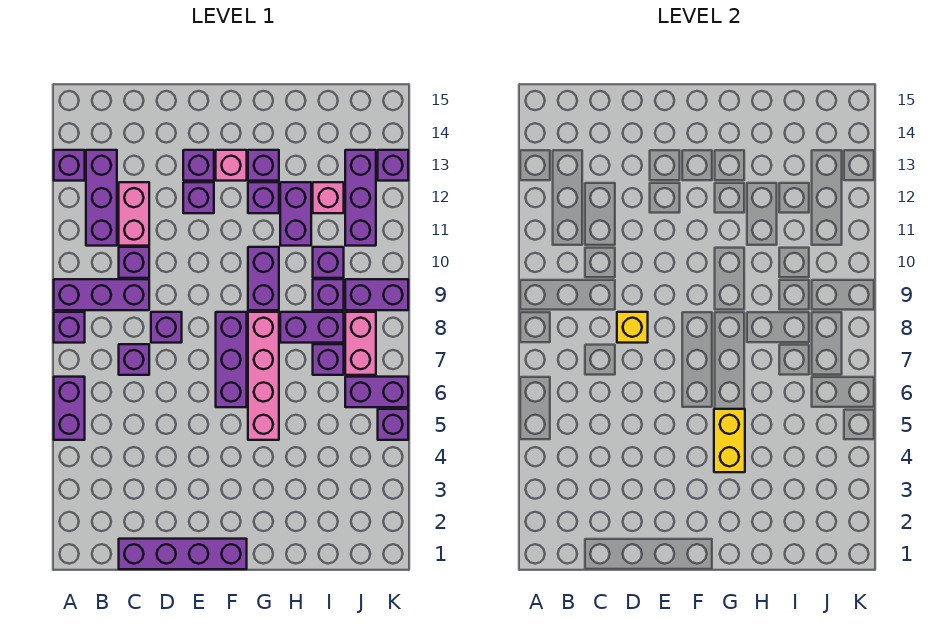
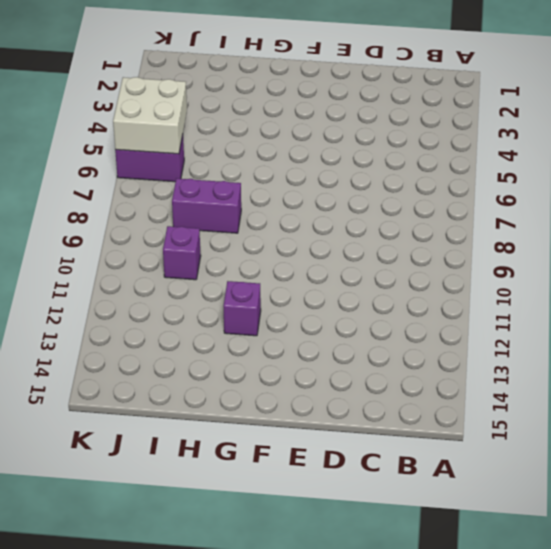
white brick J5:K6 level 2 -> none
none -> purple brick A5:A6 level 1
none -> purple brick A8 level 1
none -> purple brick A9:C9 level 1
none -> purple brick A13 level 1

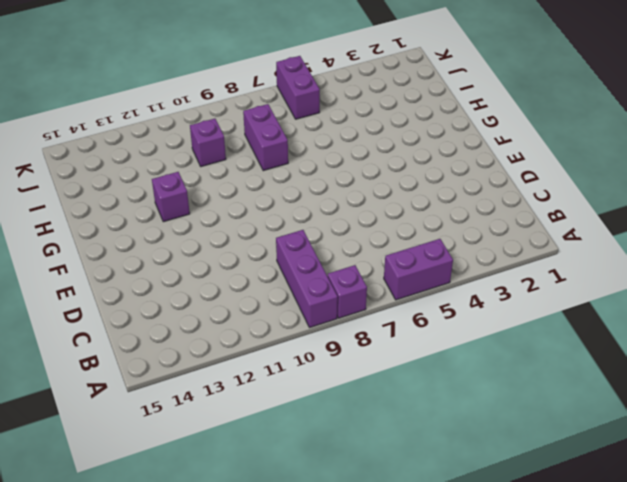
none -> purple brick A13 level 1
none -> purple brick B11:B13 level 1
none -> purple brick C1:F1 level 1
none -> purple brick C7 level 1

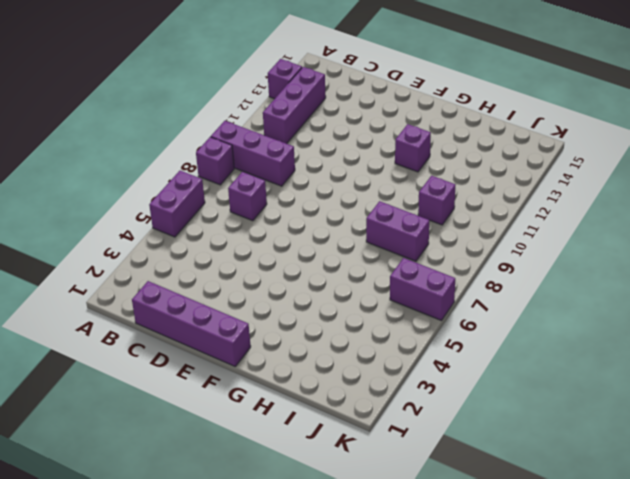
none -> purple brick C10 level 1
none -> pink brick C11:C12 level 1
none -> purple brick D8 level 1
none -> purple brick E12 level 1

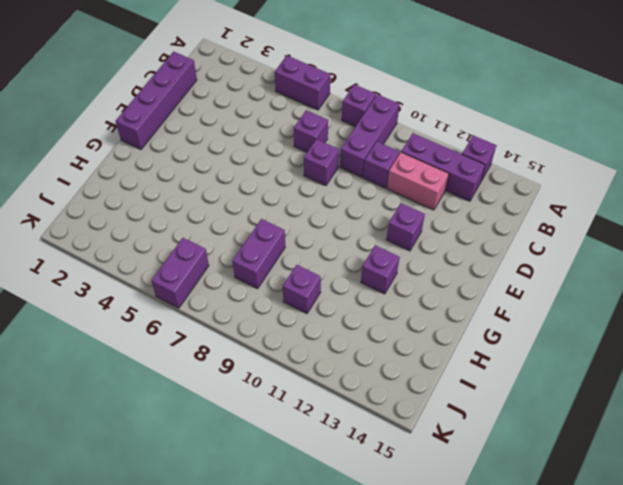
none -> purple brick E13 level 1
none -> purple brick F6:F8 level 1
none -> pink brick F13 level 1
none -> pink brick G5:G8 level 1

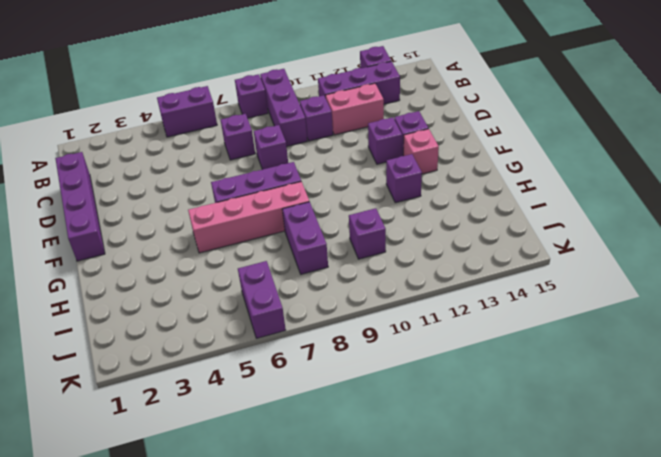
none -> purple brick G9:G10 level 1
none -> purple brick G13 level 1
none -> purple brick H11:H12 level 1
none -> purple brick I7 level 1

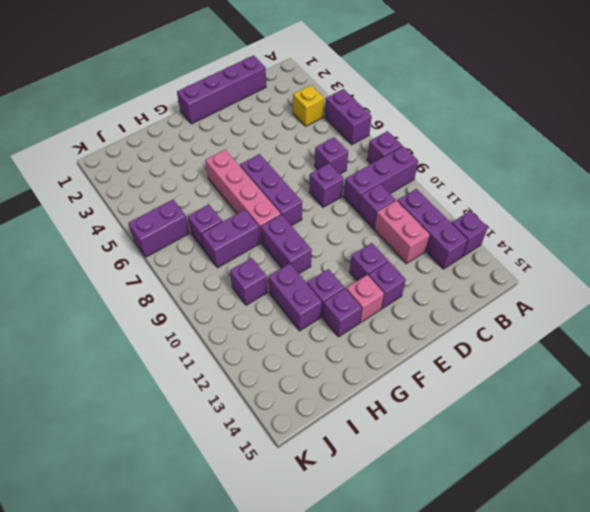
yellow brick B4 level 1 -> yellow brick D8 level 2
none -> purple brick I9 level 1
none -> pink brick I12 level 1
none -> pink brick J7:J8 level 1
none -> purple brick J9:K9 level 1

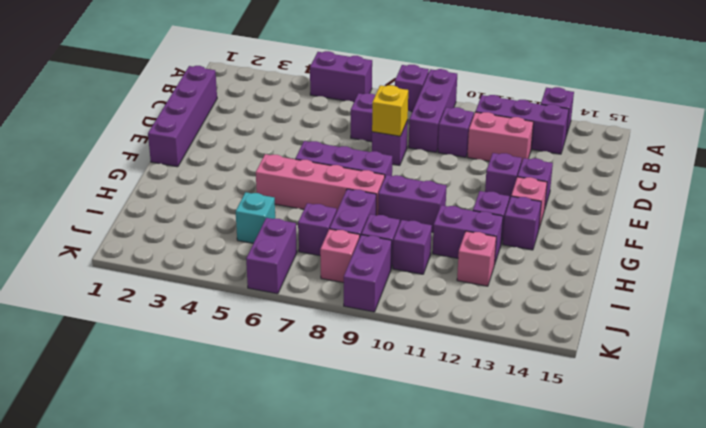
cyan brick I5 level 1 -> none
pink brick J8 level 1 -> pink brick J7:J8 level 1
none -> purple brick J11:J13 level 1
none -> purple brick K5 level 1
none -> purple brick K13 level 1
none -> yellow brick G4:G5 level 2

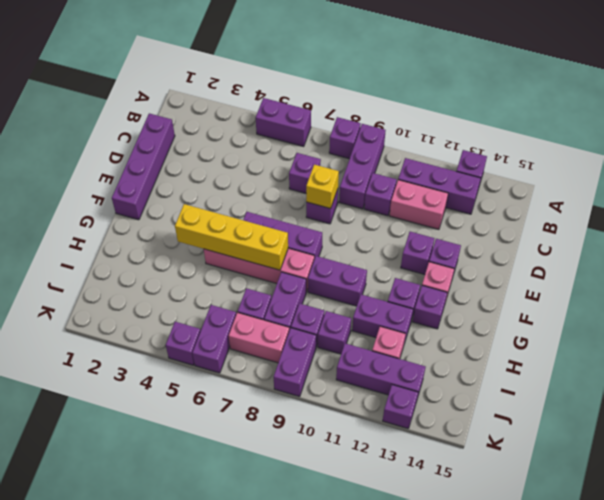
yellow brick G4:G7 level 2 -> yellow brick G4:G5 level 2

